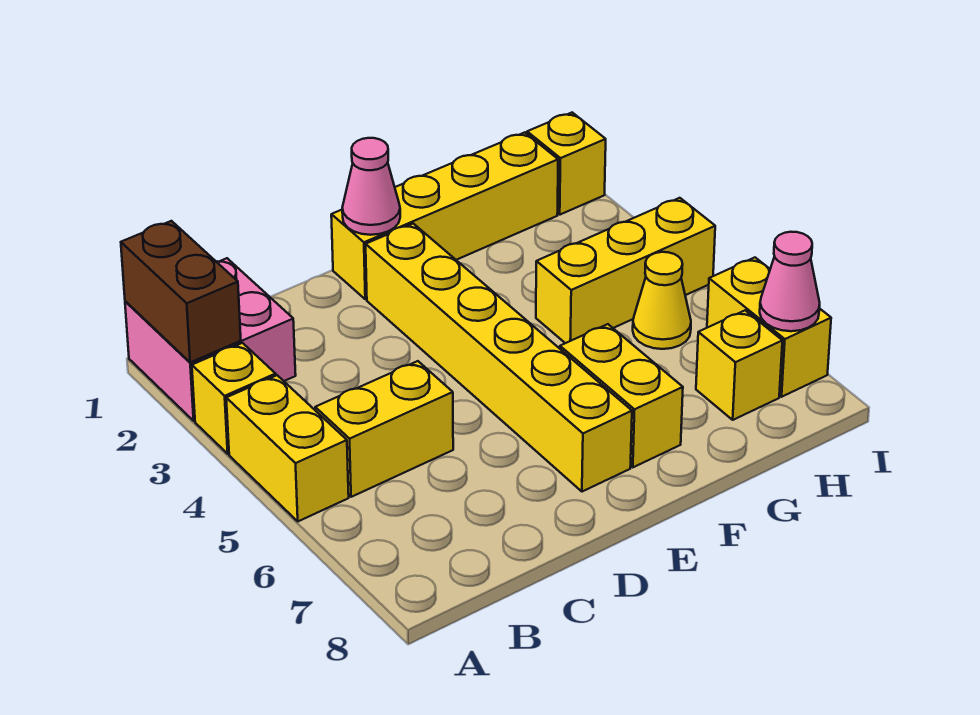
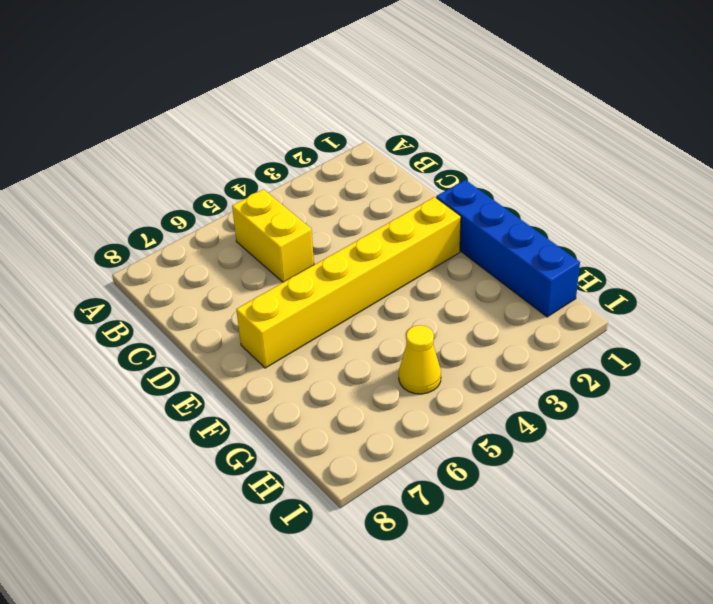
blue brick E1:H1 level 1 -> yellow brick E1:H1 level 1
none -> pink brick A1:B2 level 1
none -> yellow brick A3 level 1
none -> yellow brick A4:A5 level 1

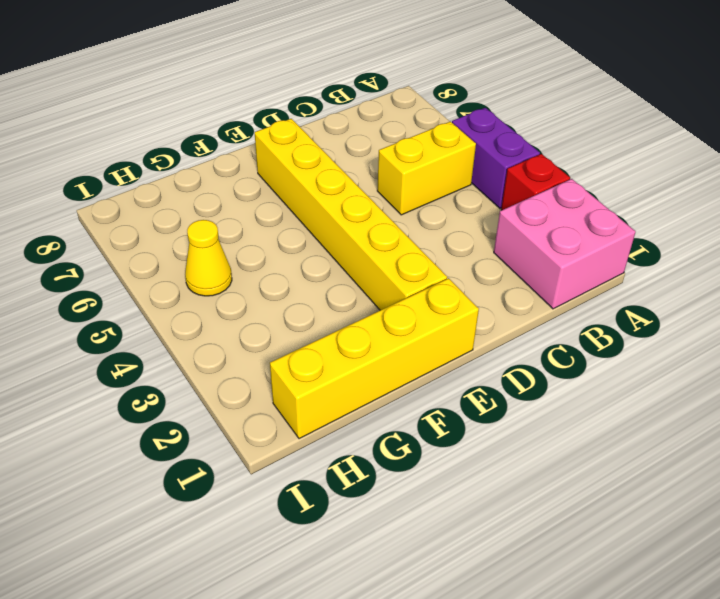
red brick A3 level 1 -> yellow brick A3 level 1
purple brick A4:A5 level 1 -> yellow brick A4:A5 level 1
none -> yellow brick F6:F7 level 1
none -> yellow brick G4:I4 level 1
none -> yellow brick H7 level 1

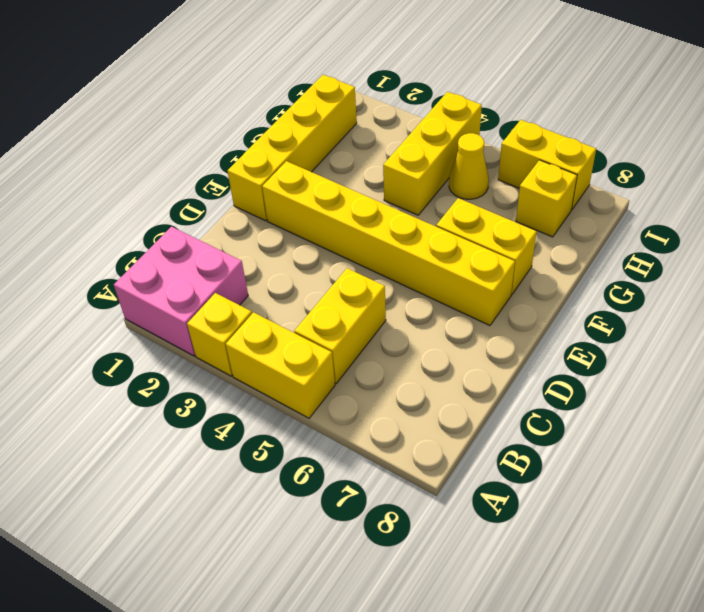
none -> yellow brick I1 level 1
none -> brown brick A1:A2 level 2
none -> pink cone E1 level 2

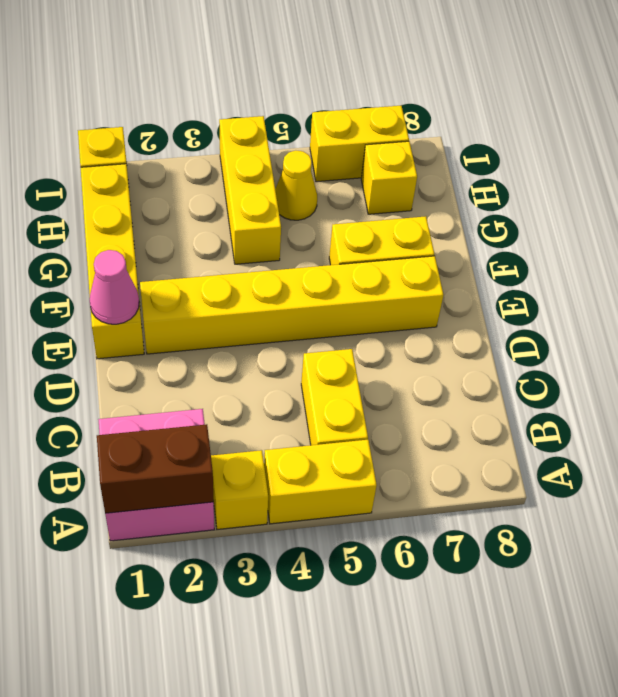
none -> pink cone I7 level 2

